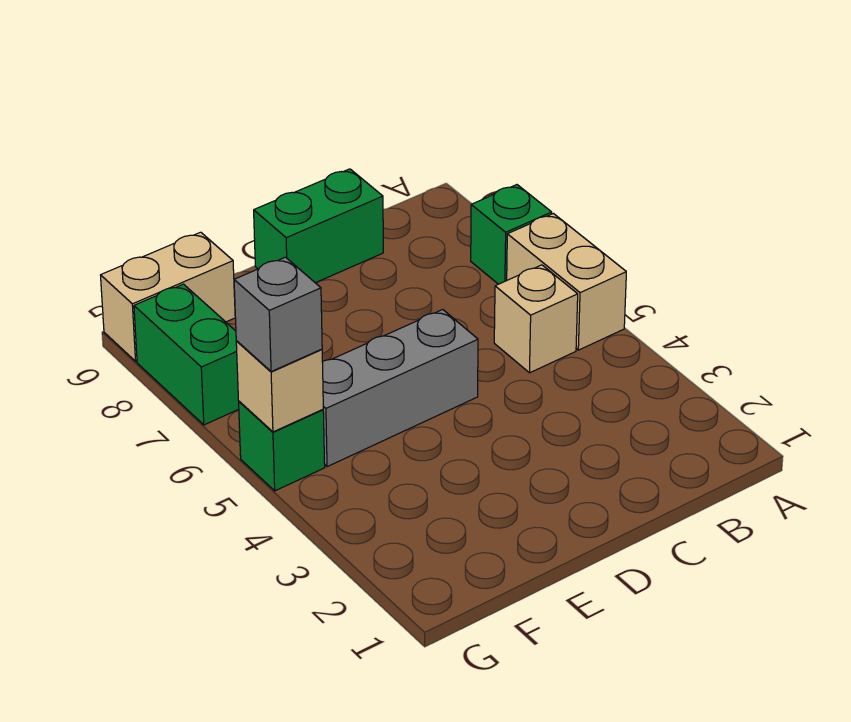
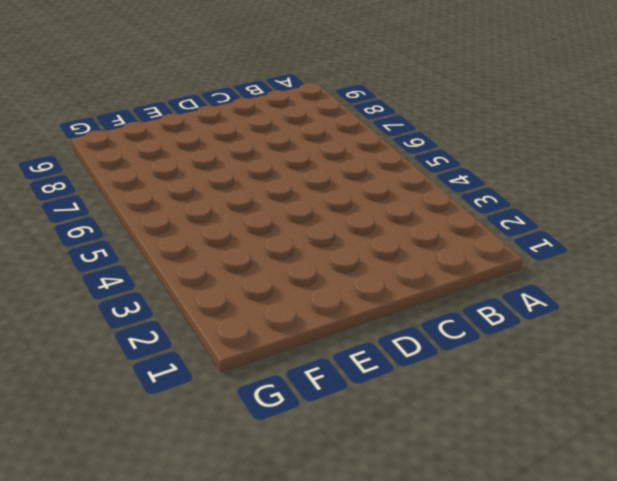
none -> tan brick A5:A6 level 1
none -> green brick A7 level 1

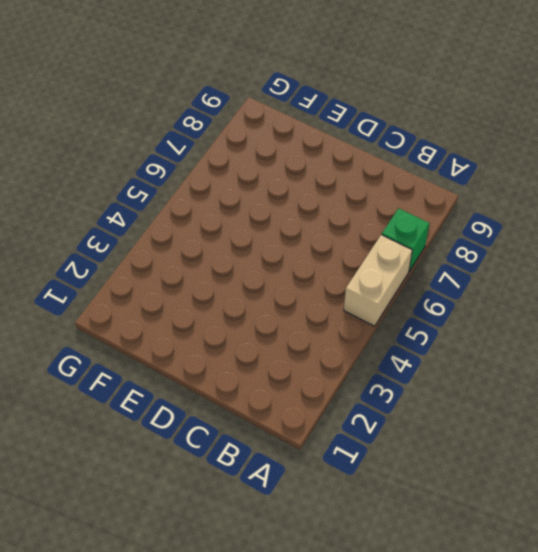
none -> tan brick B5 level 1
none -> green brick C9:D9 level 1

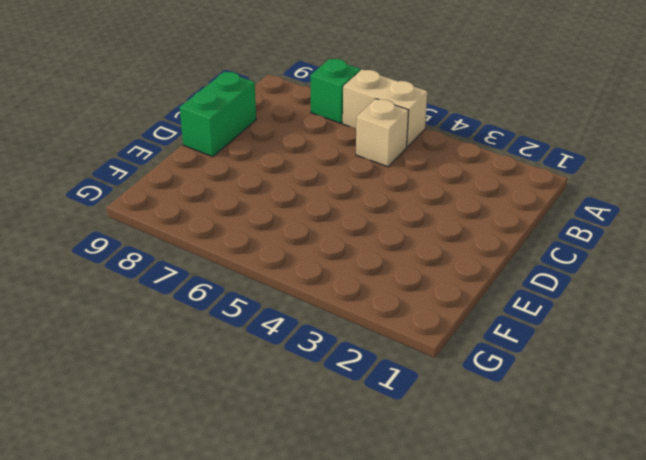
none -> grey brick D5:F5 level 1
none -> tan brick F9:G9 level 1

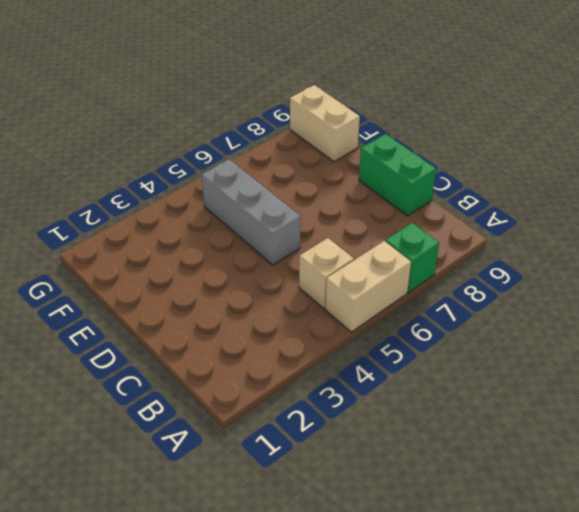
none -> green brick G5 level 1
none -> green brick G7:G8 level 1

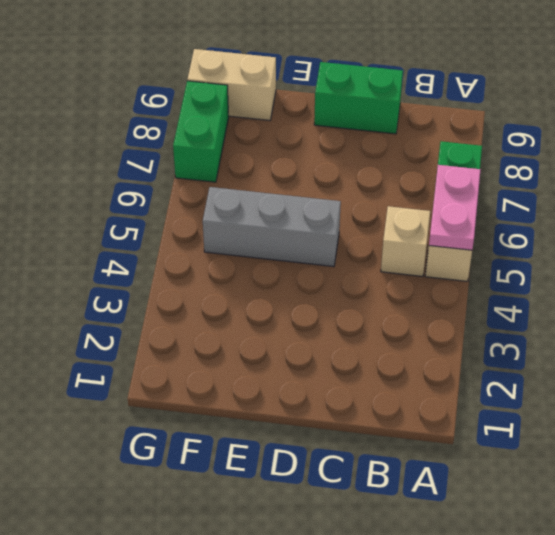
pink plate A5:A6 level 2 -> none
none -> green brick G5 level 1
none -> tan brick G5 level 2

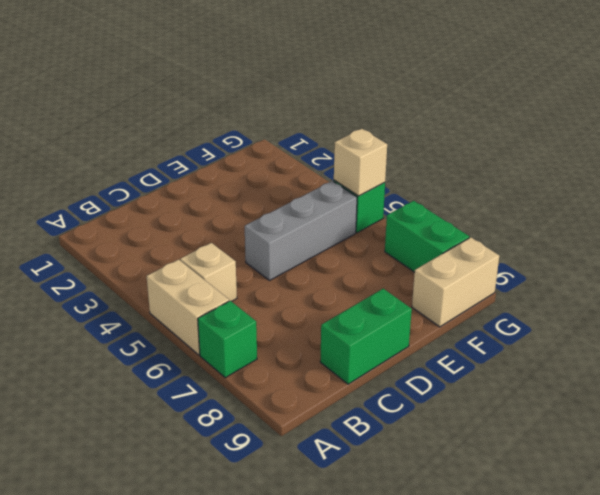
none -> grey brick G5 level 3

